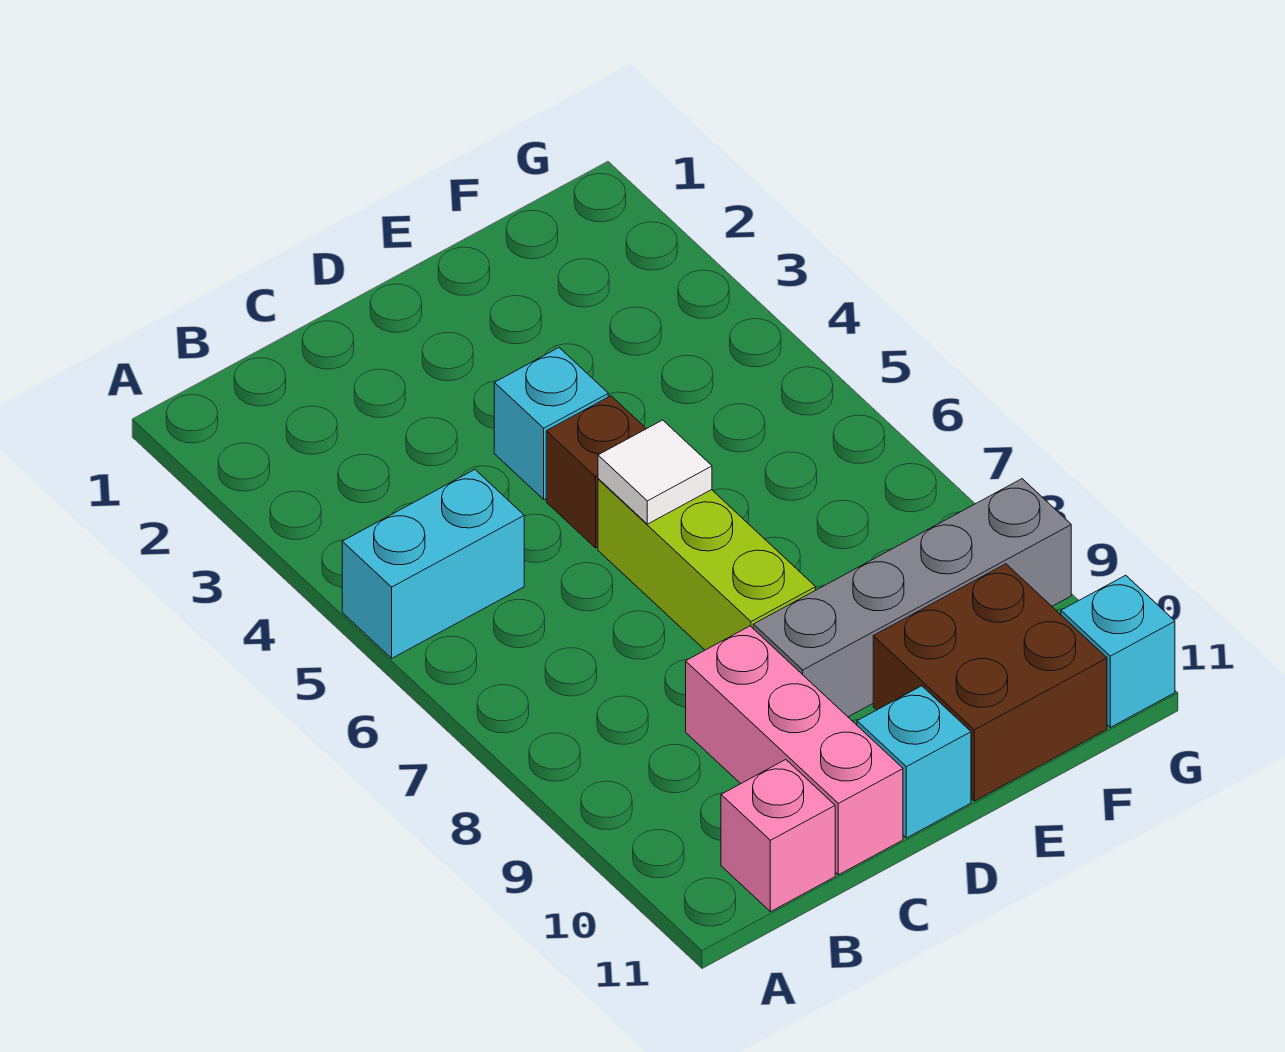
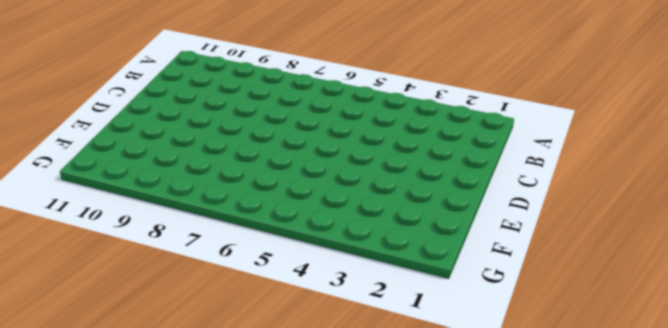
none -> cyan brick A5:B5 level 1
none -> pink brick B11 level 1

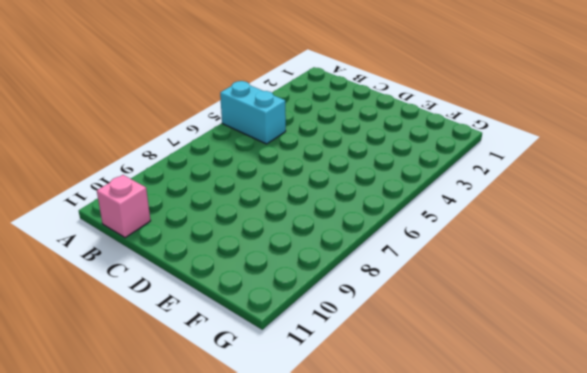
none -> pink brick C9:C11 level 1
none -> cyan brick D4 level 1

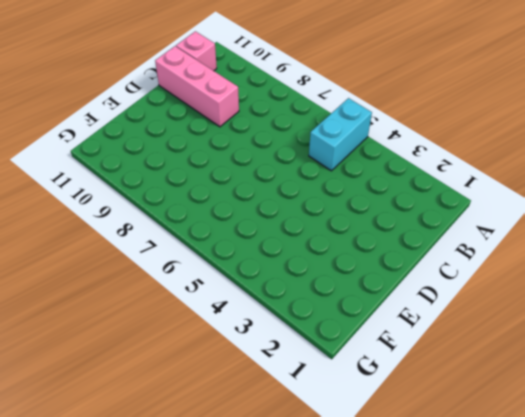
none -> cyan brick D4 level 1
none -> brown brick D5 level 1

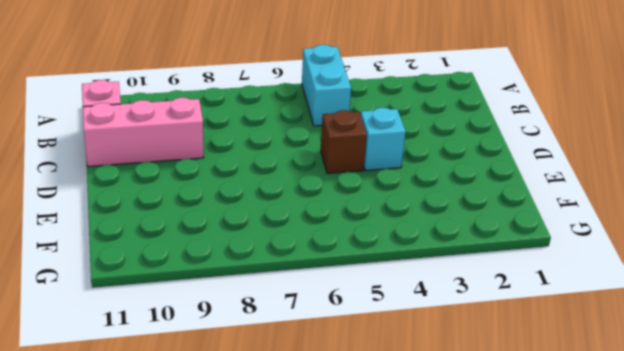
none -> lime brick D6:D8 level 1
none -> grey brick D9:G9 level 1

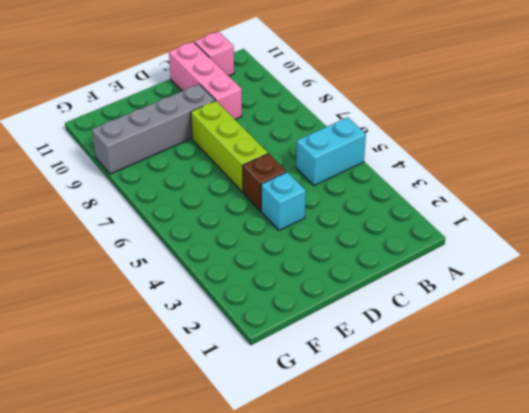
none -> cyan brick D11 level 1
none -> brown brick E10:F11 level 1

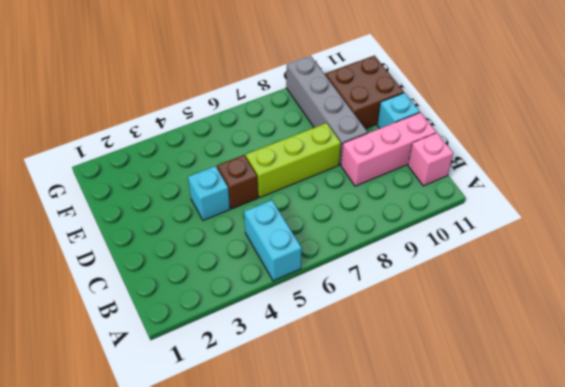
none -> cyan brick G11 level 1
none -> white tile D6 level 2

